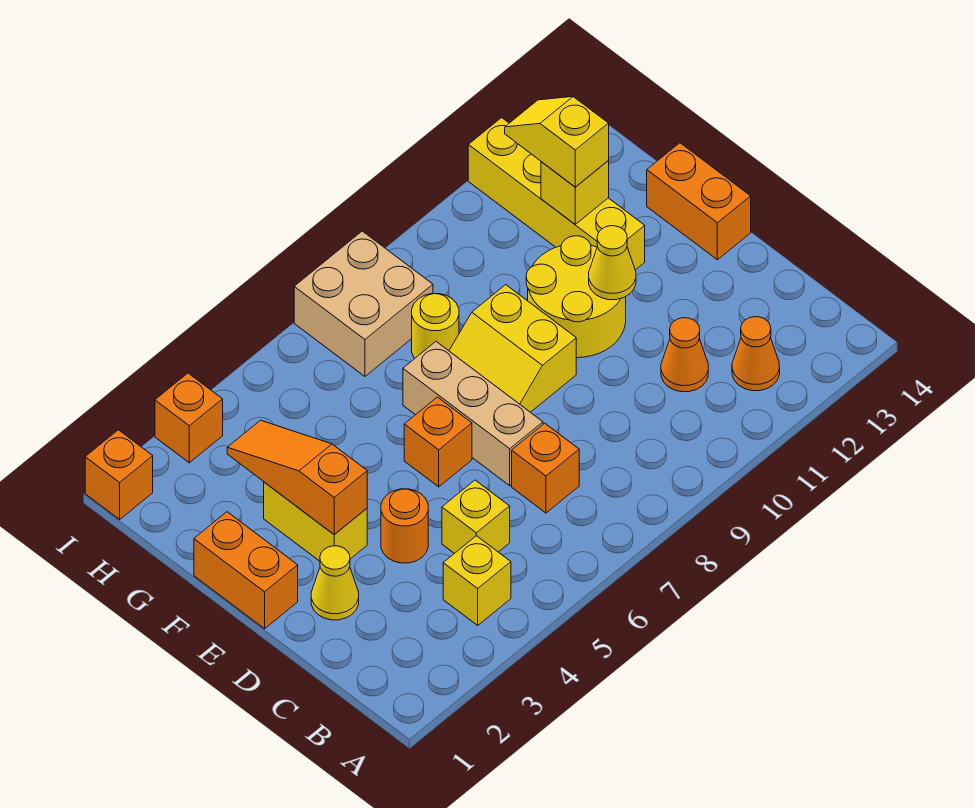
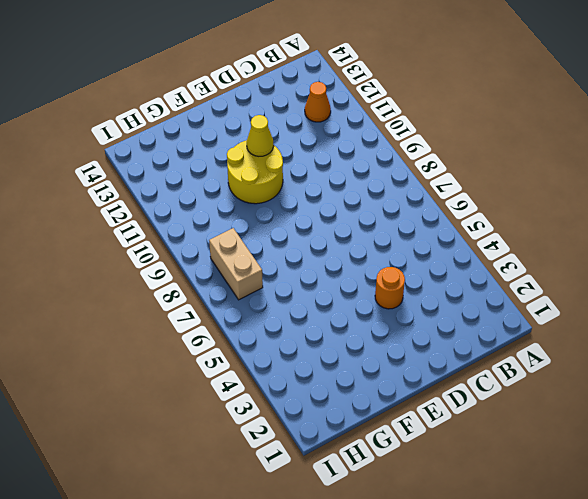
tan brick H7:H8 level 1 -> tan brick H7:I8 level 1
none -> yellow brick B4 level 1
none -> yellow brick C5 level 1
none -> orange brick C7 level 1

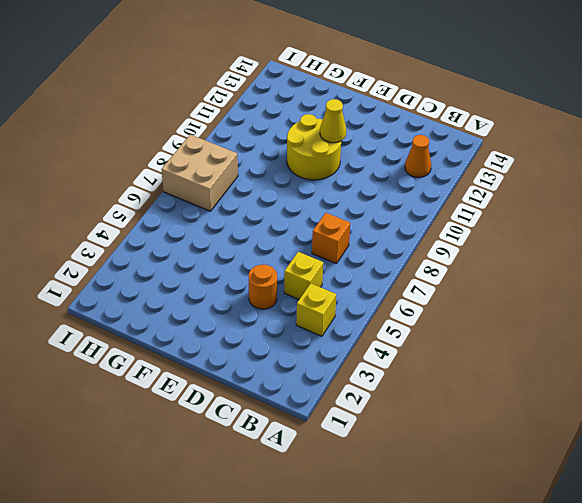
none -> orange cone C11 level 1
none -> yellow cone D2 level 1
none -> tan brick D7:F7 level 1

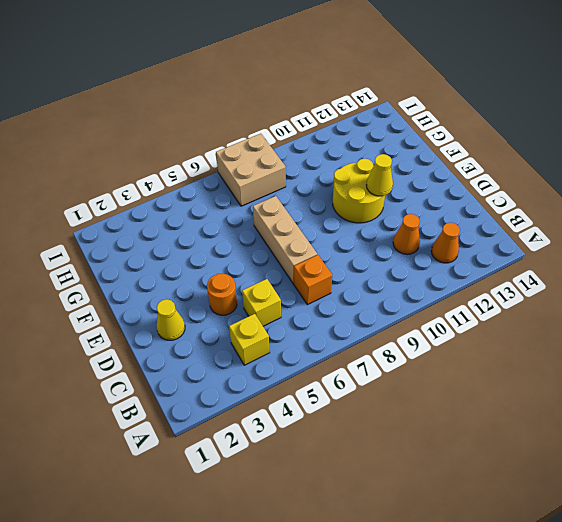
none -> orange brick E1:F1 level 1
none -> yellow brick E3:F3 level 1
none -> orange brick E6 level 1

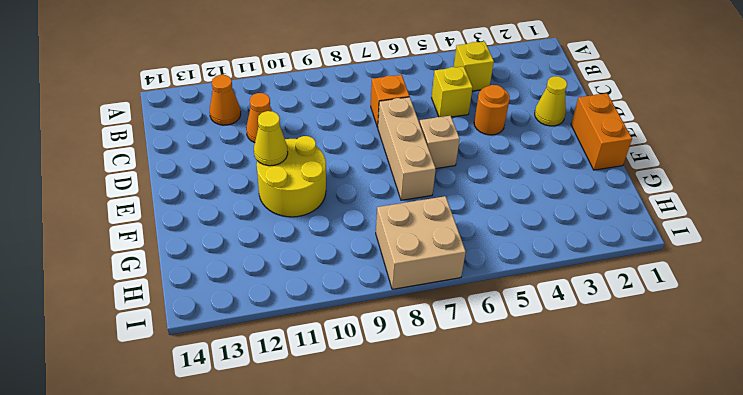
tan brick E6 level 1 -> orange brick E6 level 1
none -> yellow brick E3:F3 level 1
none -> yellow slope E8:F9 level 1 top 9
none -> orange brick E14:F14 level 1

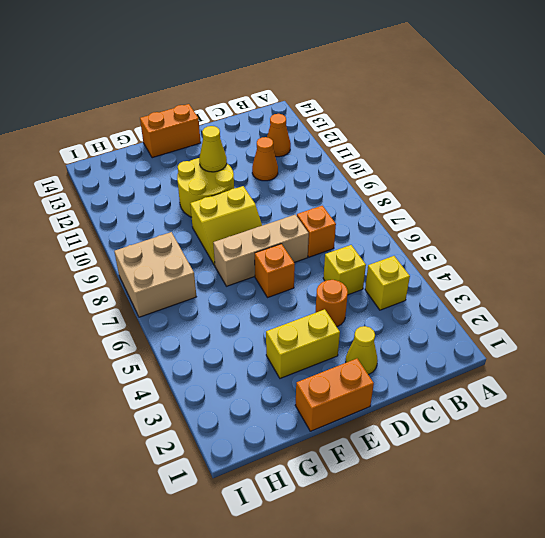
none -> yellow brick F12:I12 level 1
none -> yellow round brick G8 level 1
none -> orange brick I1 level 1

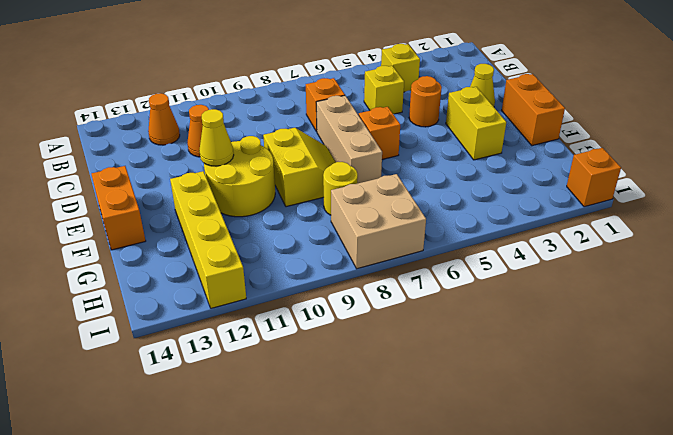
none -> orange brick I3 level 1
none -> orange slope E3:G3 level 2 top E
none -> yellow brick G12 level 2

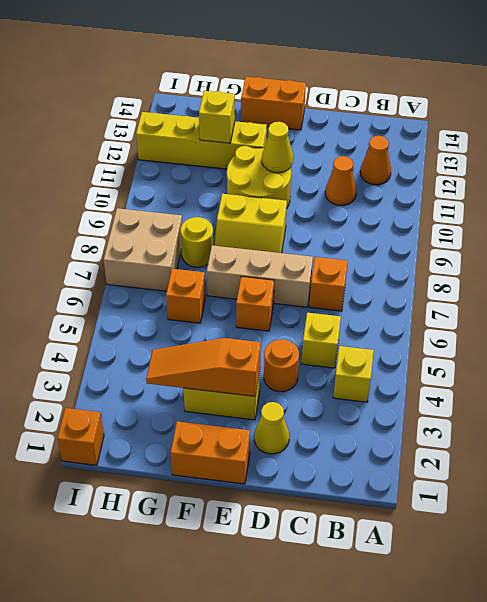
orange brick G6 level 1 -> orange brick I3 level 1
none -> yellow slope G12:H12 level 3 top G

